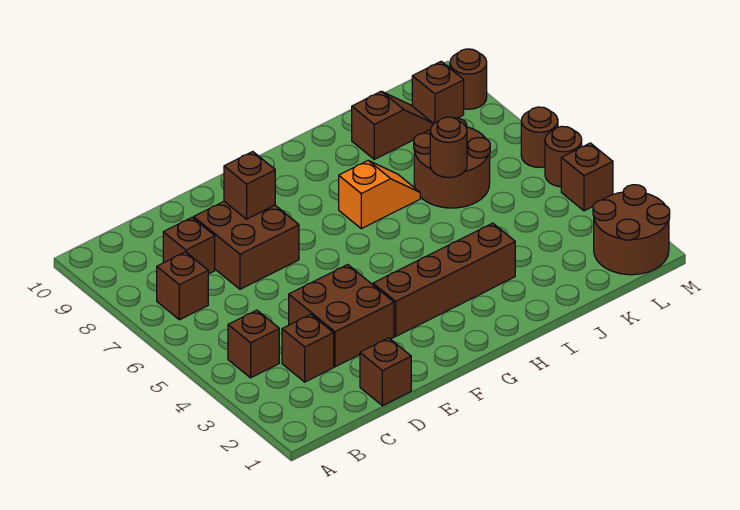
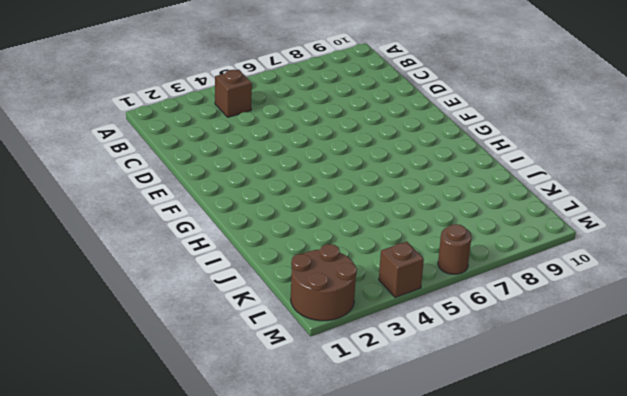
none -> brown brick B7 level 1
none -> brown brick C3 level 1
none -> brown brick C8 level 1

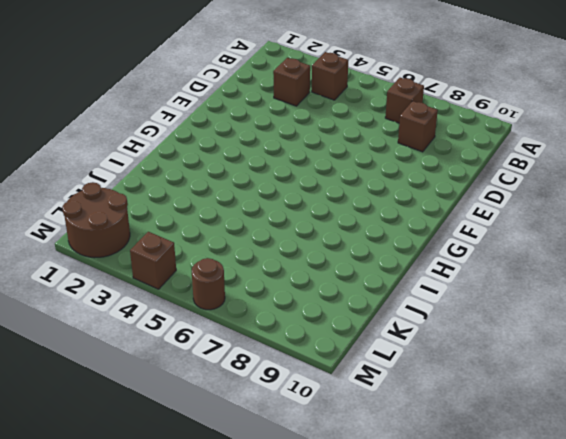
none -> brown brick D1 level 1
none -> brown brick D3:E4 level 1
none -> brown brick D7:E8 level 1

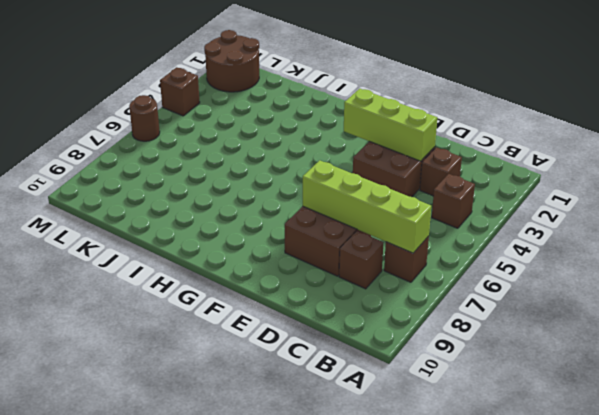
lime brick B7:E7 level 2 -> none
lime brick D3:F3 level 2 -> none
none -> brown brick D1 level 1
none -> brown brick F3:I3 level 1
none -> orange slope H7:I7 level 1 top H

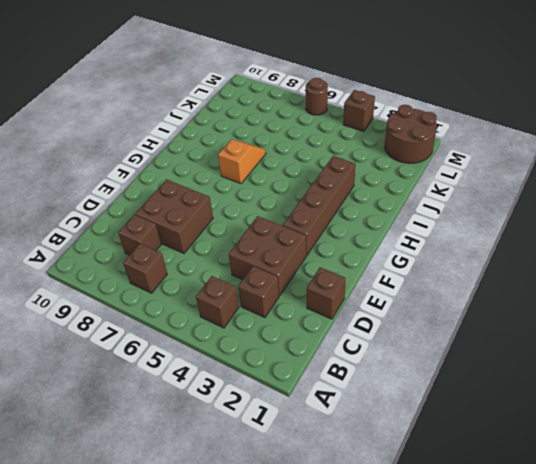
none -> brown round brick J6:K7 level 1
none -> brown slope J9:K9 level 1 top J
none -> brown brick L9 level 1

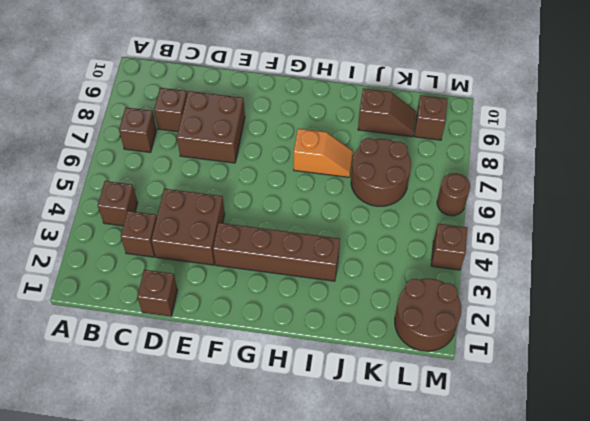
none -> brown round brick M5 level 1
none -> brown round brick M9 level 1
none -> brown brick E8 level 2

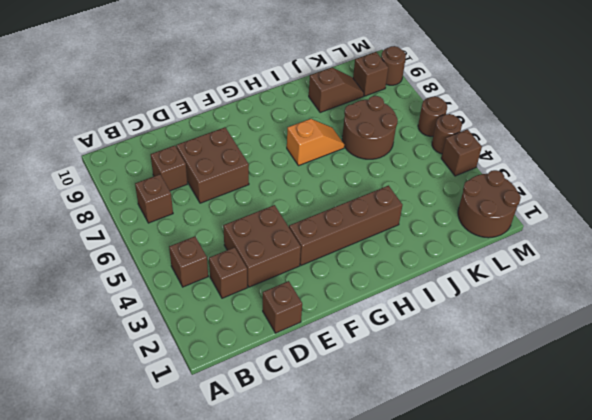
none -> brown brick E8 level 2
none -> brown round brick J6 level 2

